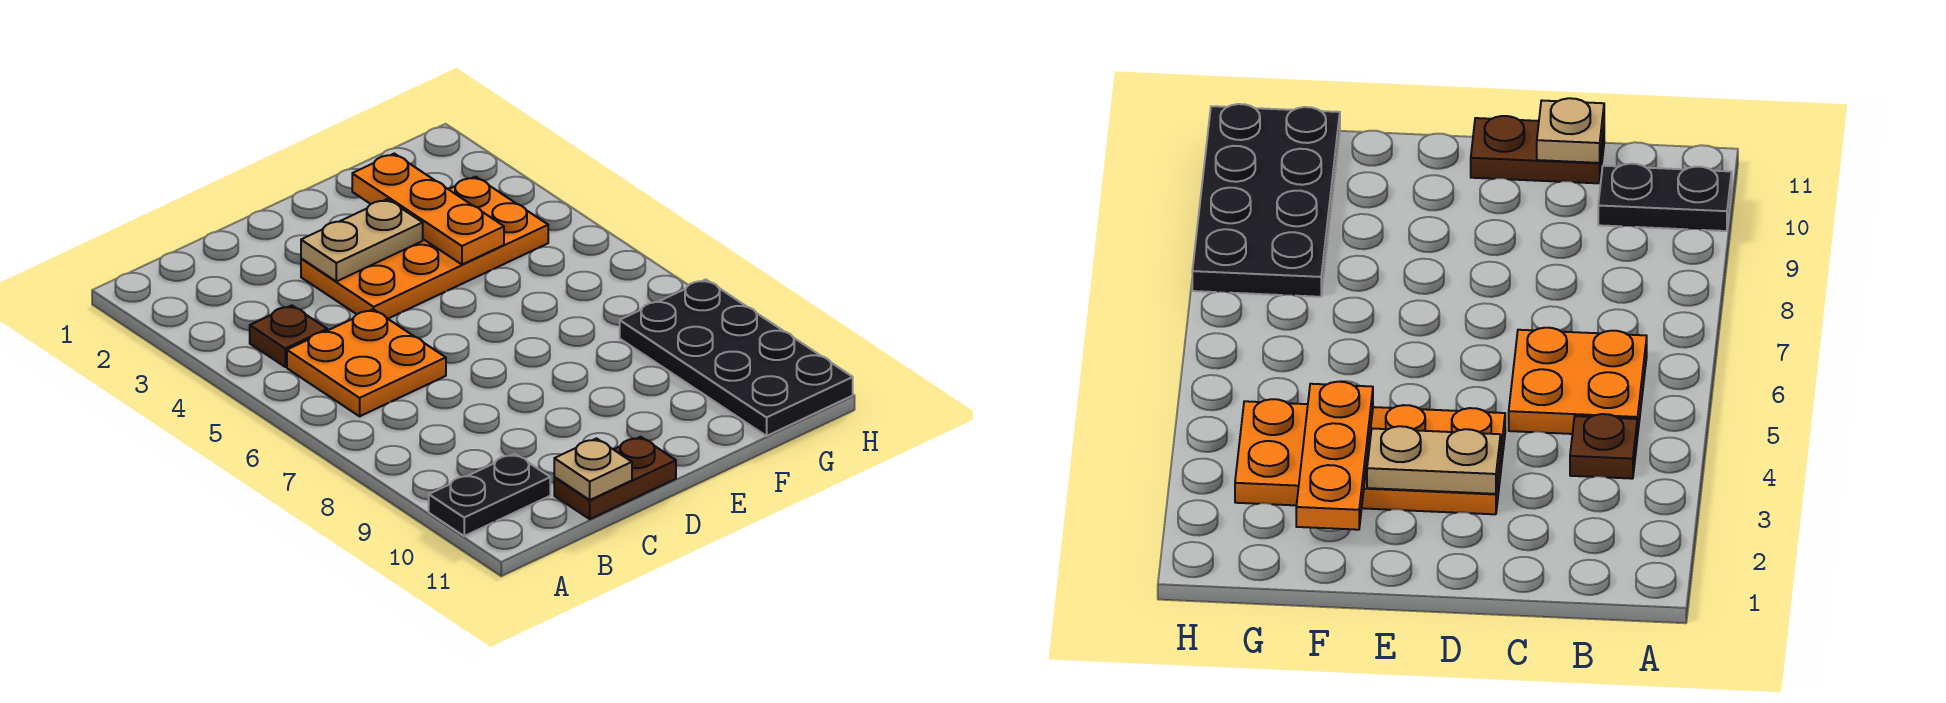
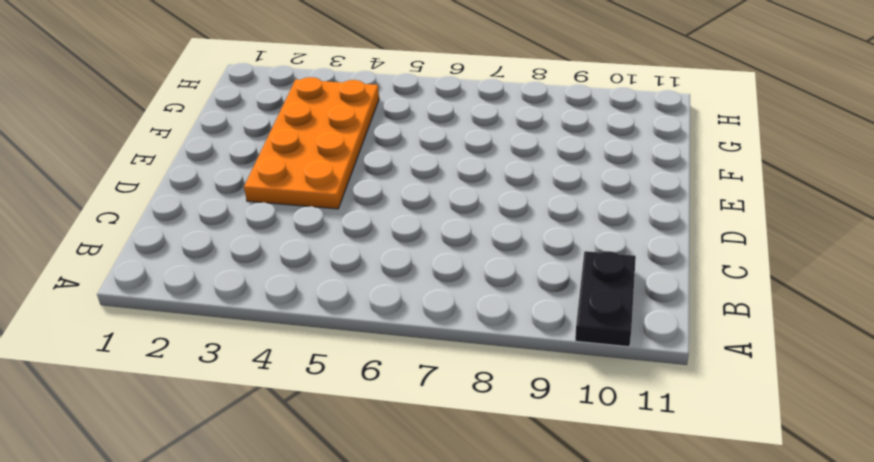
none -> brown plate B4 level 1
none -> orange plate B5:C6 level 1

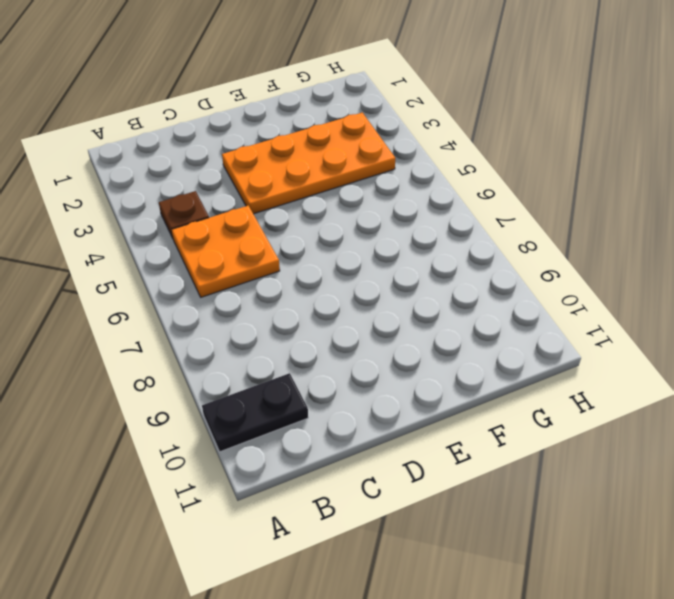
none -> brown plate C11:D11 level 1
none -> black plate G8:H11 level 1

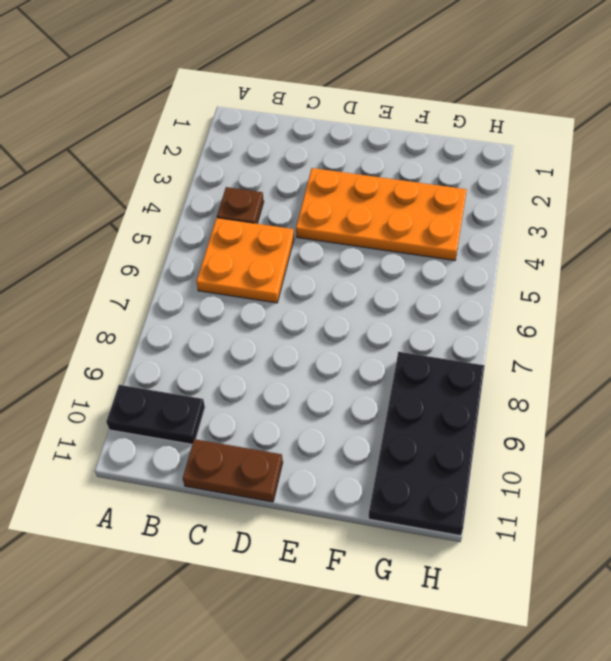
none -> tan plate C11 level 2
none -> tan plate D3:E3 level 2

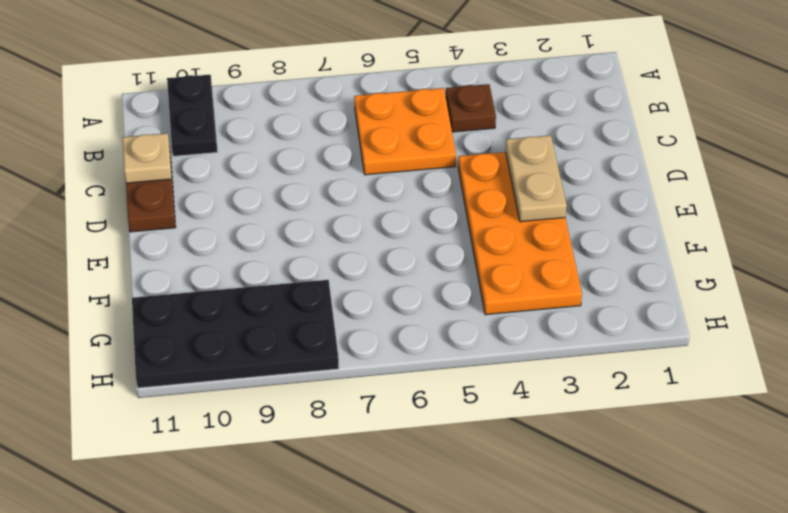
none -> orange plate F2:F4 level 2

